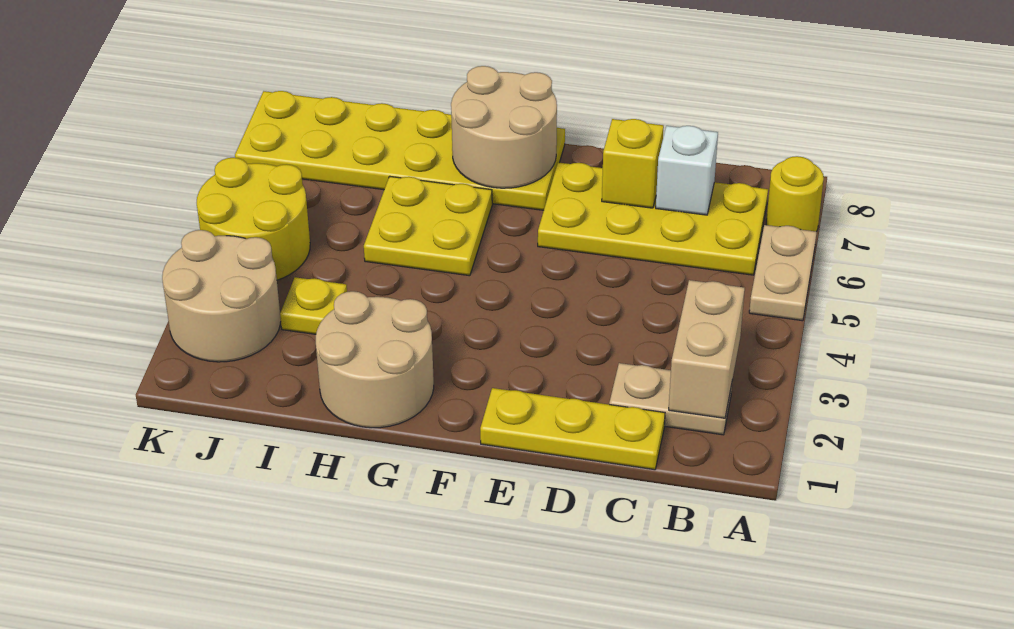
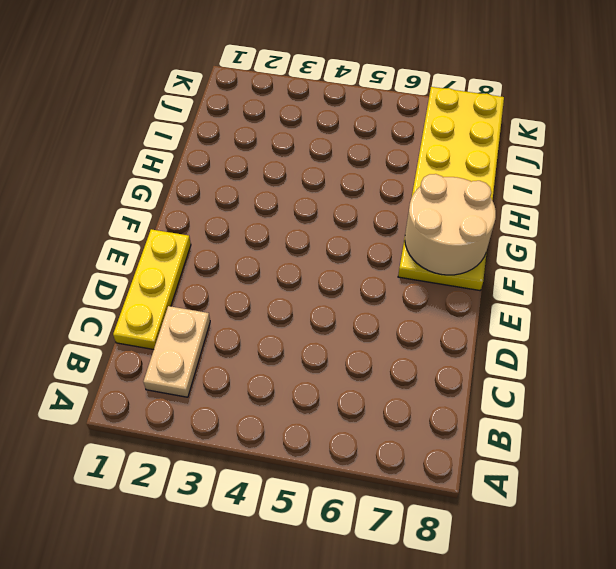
none -> tan plate A5:A6 level 1
none -> yellow round brick A7 level 1
none -> yellow plate B6:E7 level 1

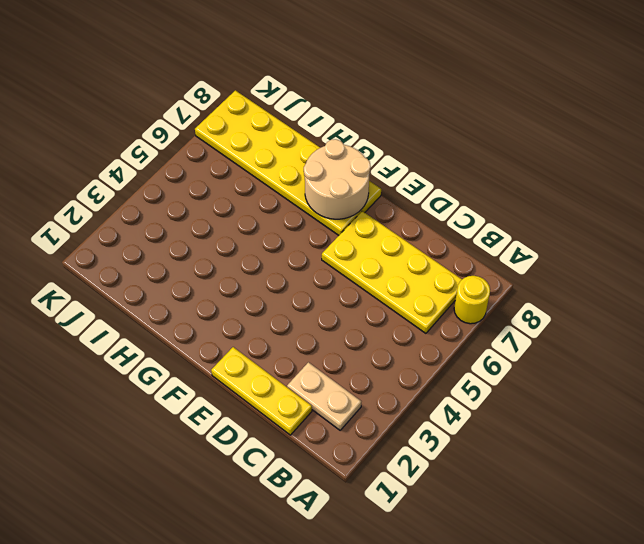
none -> tan plate A5:A6 level 1
none -> tan round brick G1:H2 level 1
none -> yellow plate G5:H6 level 1

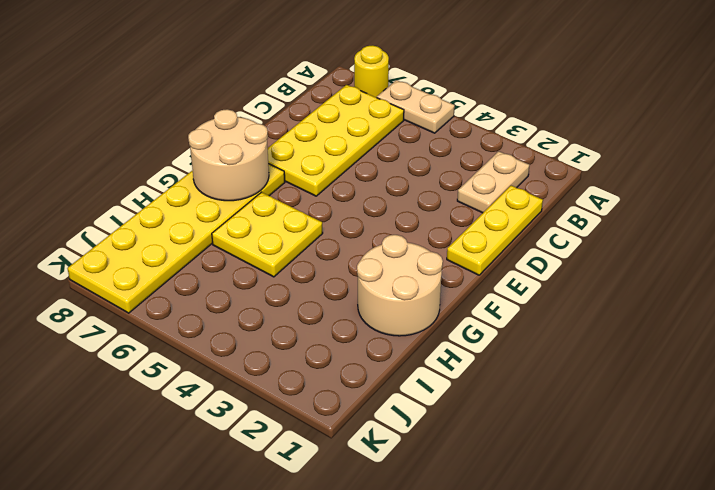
none -> yellow plate I3 level 1
none -> tan round brick J2:K3 level 1
none -> yellow round brick J4:K5 level 1

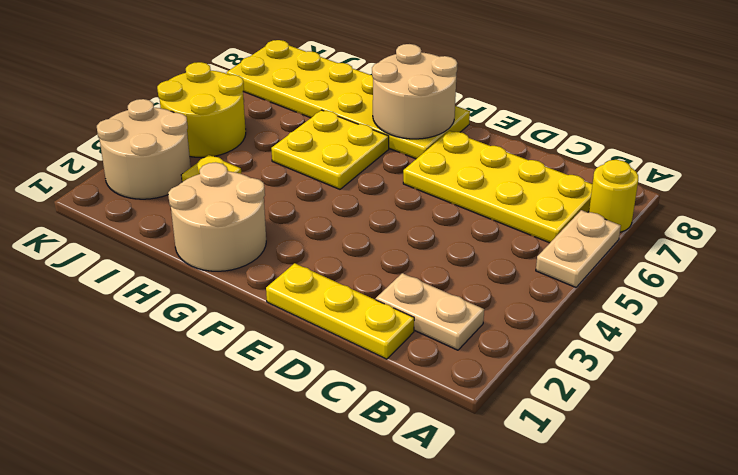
none -> tan brick B2:B3 level 2
none -> white brick C7 level 2
none -> yellow brick D7 level 2

